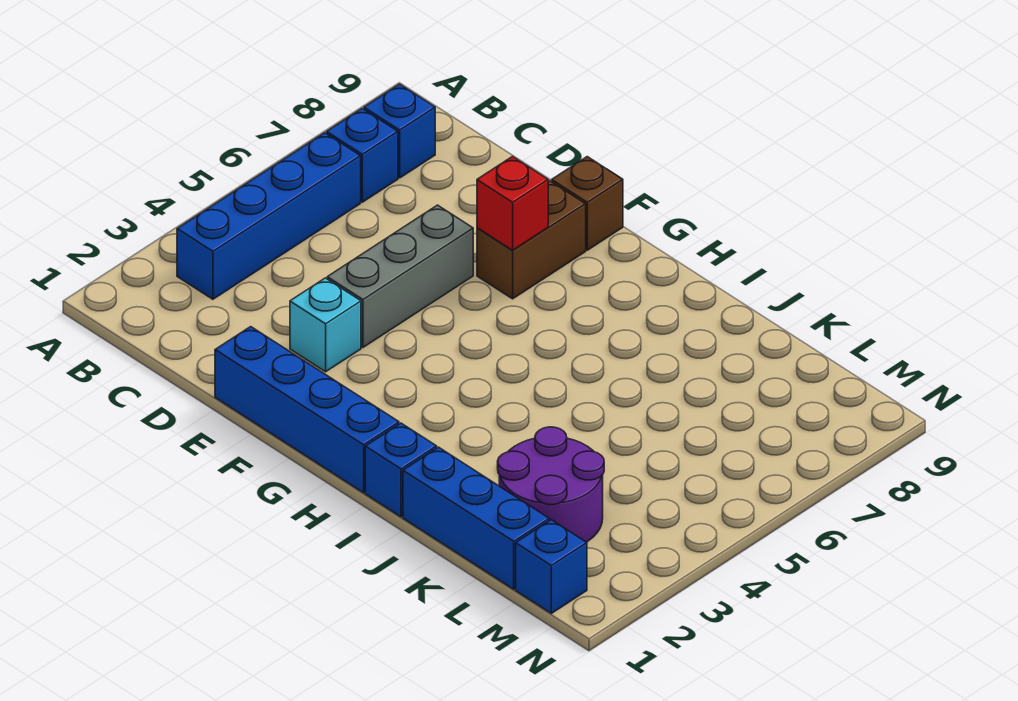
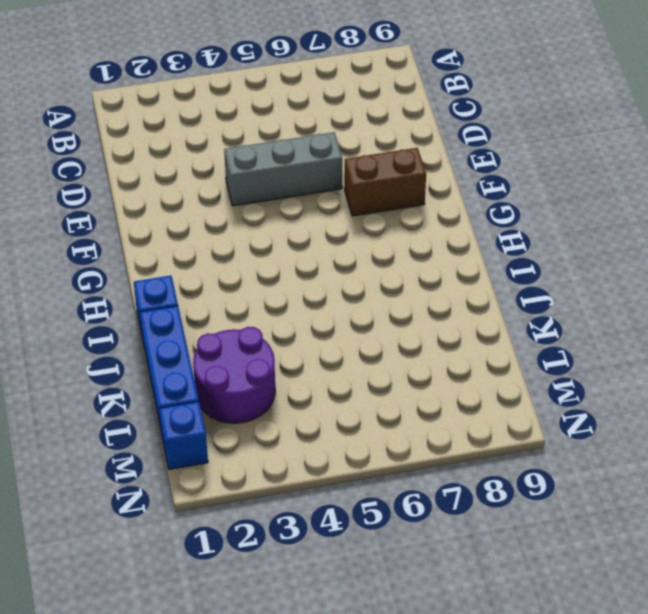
none -> blue brick B3:B6 level 1
none -> blue brick B7 level 1
none -> blue brick B8 level 1

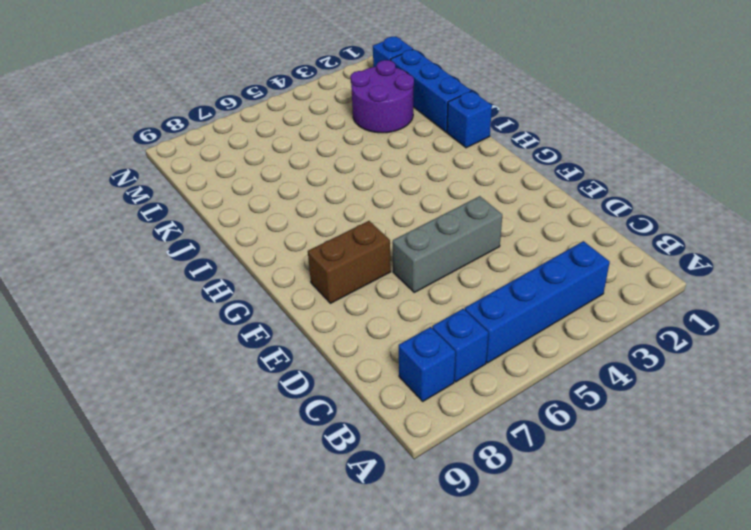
none -> blue brick E1:H1 level 1
none -> cyan brick E3 level 1
none -> brown brick F9 level 1

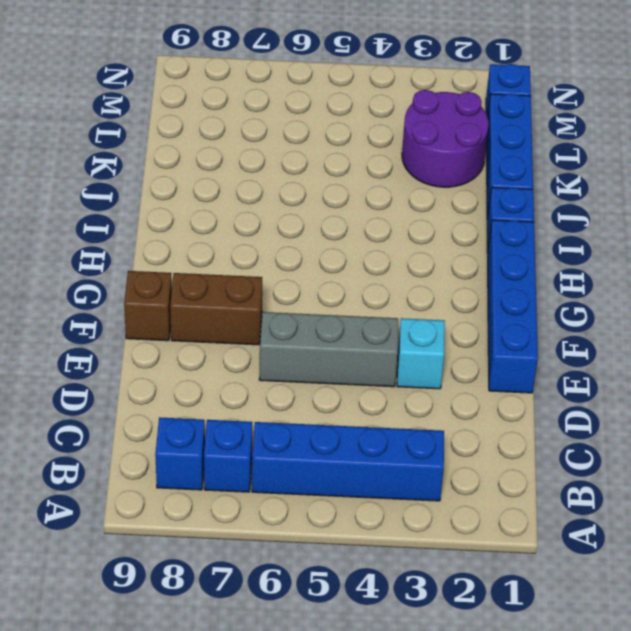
none -> red brick F7 level 2

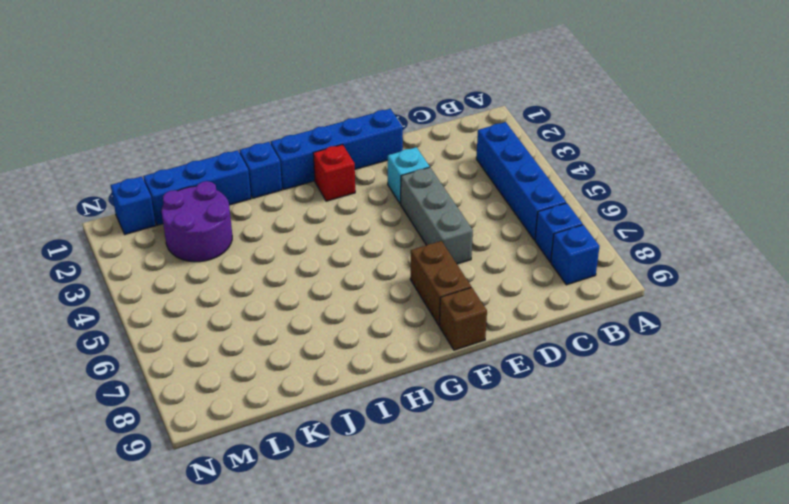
red brick G2 level 1 -> red brick F7 level 2

